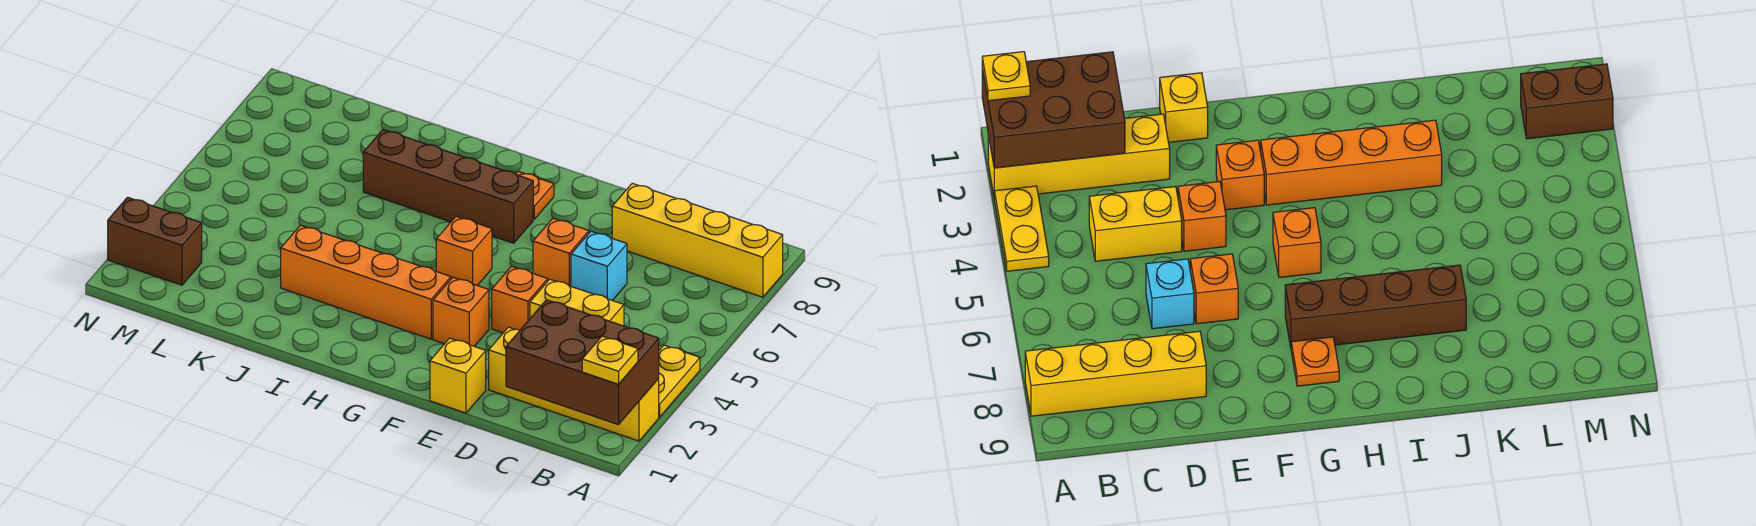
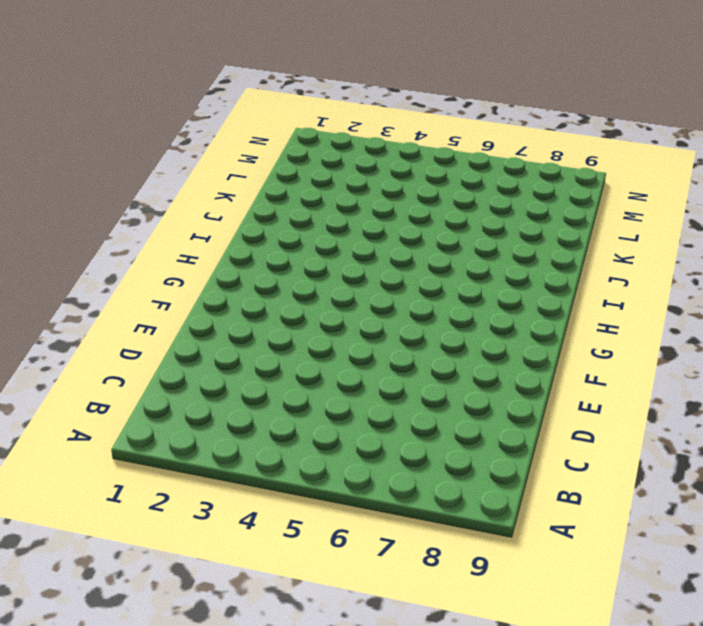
none -> yellow brick A2:D2 level 1
none -> yellow plate A3:A4 level 1
none -> yellow brick A8:D8 level 1

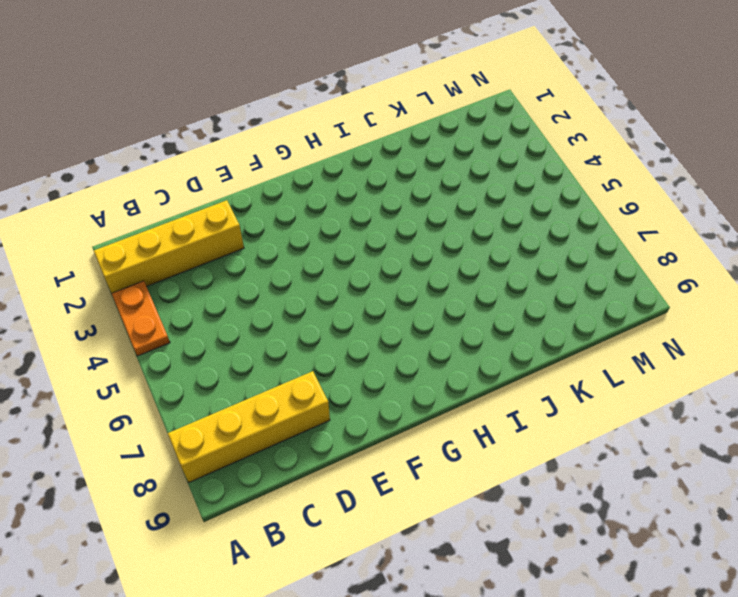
orange plate A3:A4 level 1 -> yellow plate A3:A4 level 1
none -> yellow brick C4:D4 level 1
none -> cyan brick D6 level 1
none -> yellow brick E1 level 1

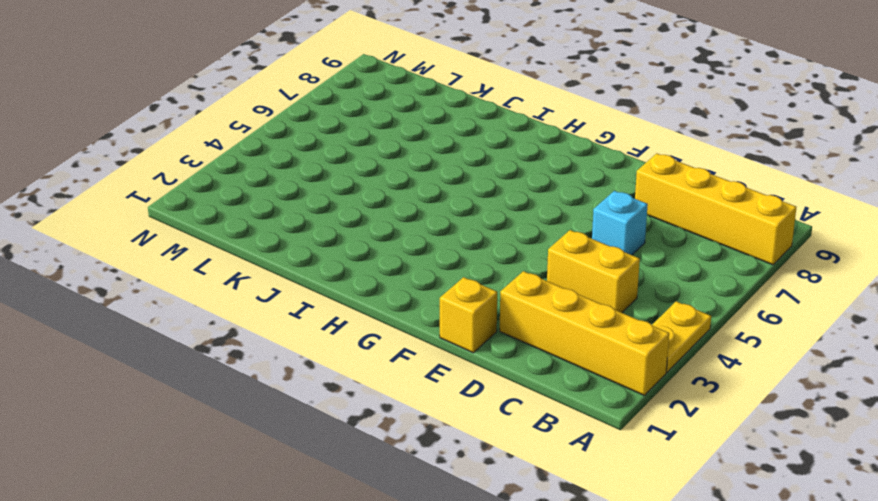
none -> orange brick E4 level 1
none -> orange brick E6 level 1
none -> orange brick F3 level 1

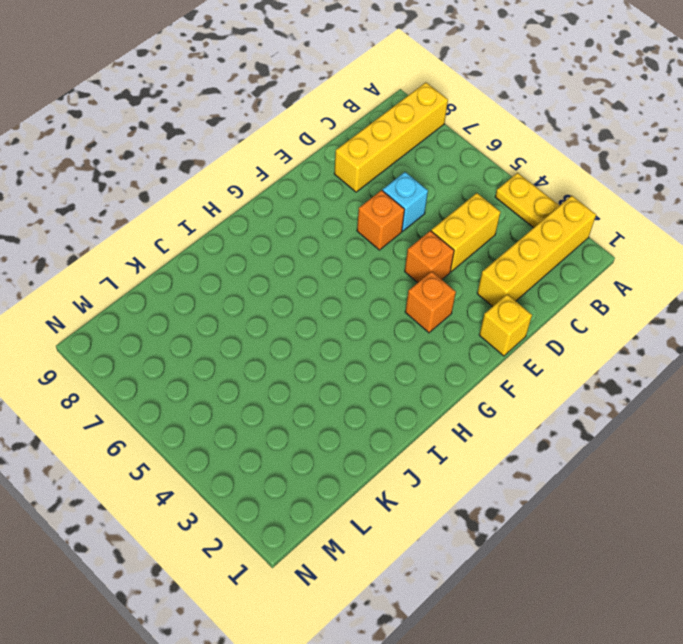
none -> orange brick G3:J3 level 1
none -> orange brick G5 level 1
none -> brown brick G7:J7 level 1

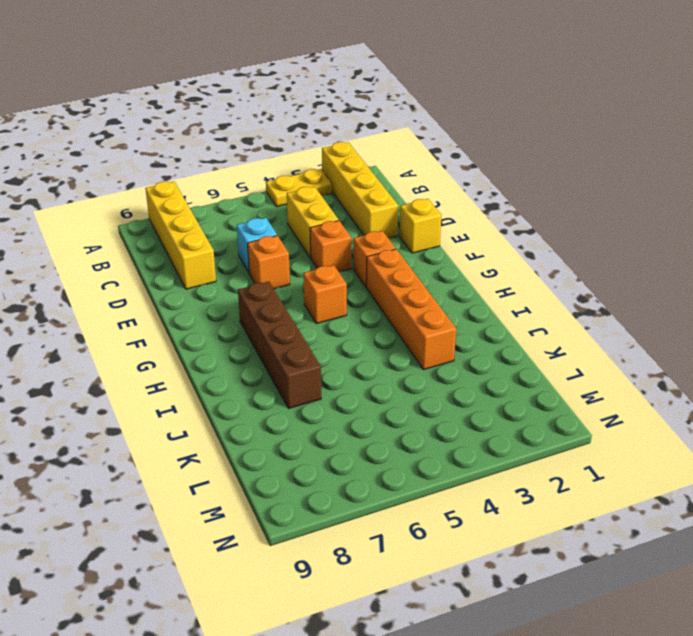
none -> orange plate G8 level 1
none -> brown brick M2:N2 level 1
none -> brown brick A1:C2 level 2

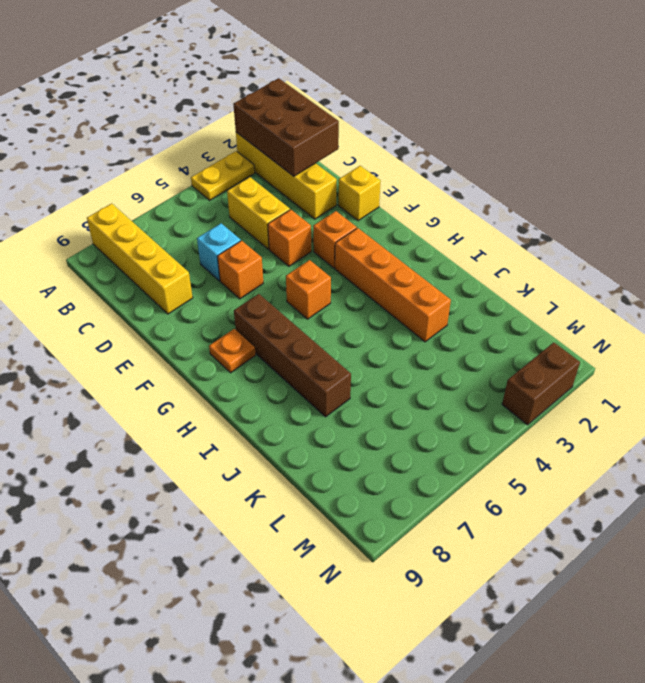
brown brick N2:N3 level 1 -> brown brick M2:N2 level 1
none -> yellow plate A1 level 3

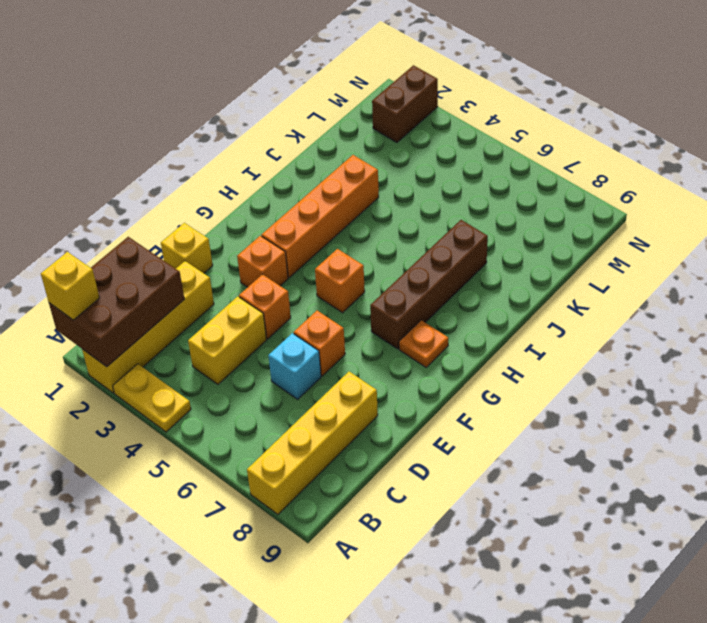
yellow brick A1 level 3 -> yellow plate A1 level 3

